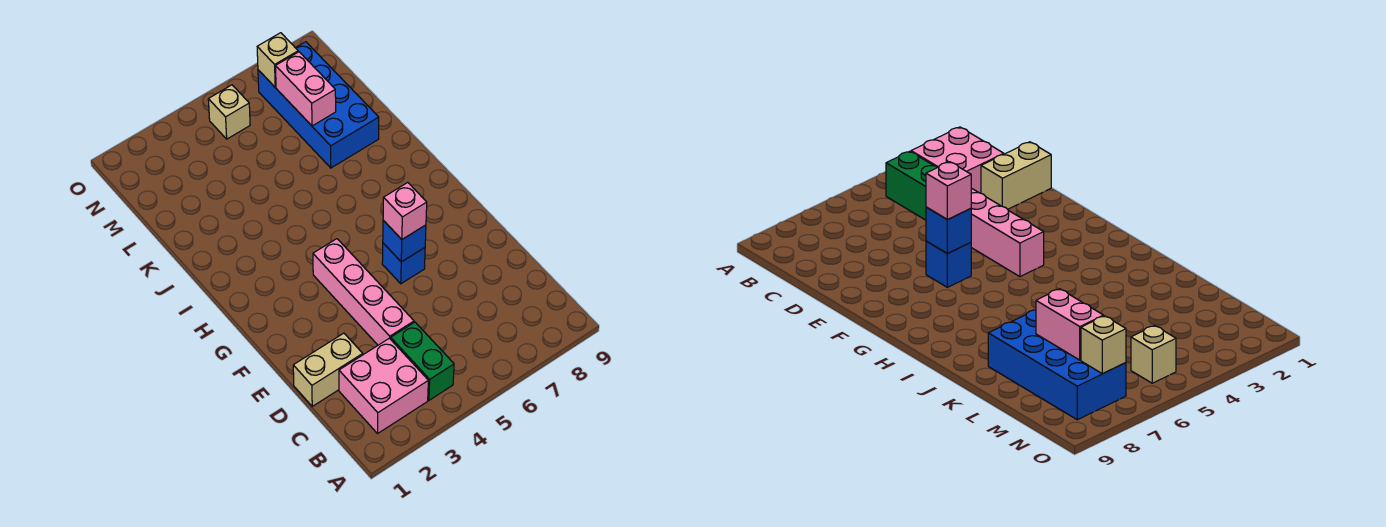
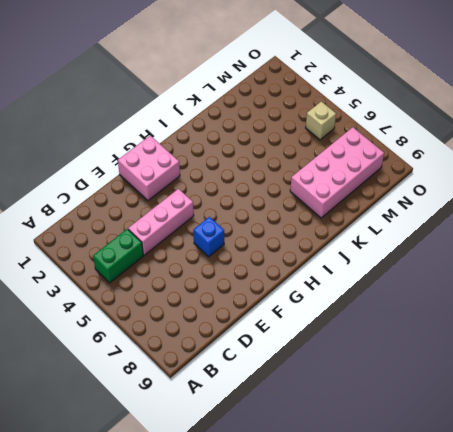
pink brick D4:F4 level 1 -> pink brick D4:G4 level 1
pink brick F1:G2 level 1 -> pink brick B2:C3 level 1
pink brick K7:N8 level 1 -> blue brick K7:N8 level 1
none -> tan brick D1:D2 level 1
none -> blue brick F6 level 2

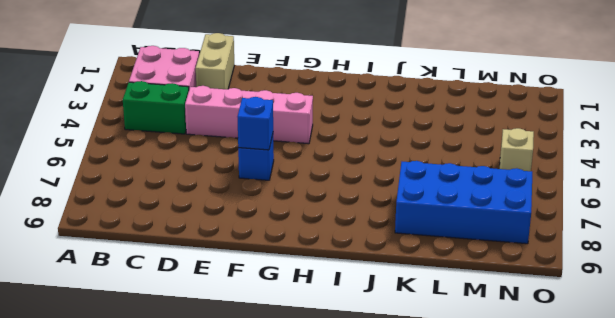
none -> pink brick L7:M7 level 2
none -> tan brick N7 level 2

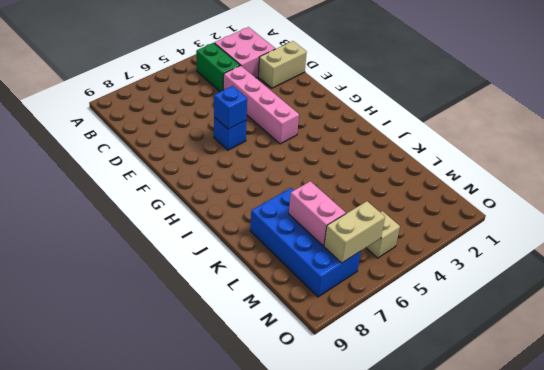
tan brick N6:N7 level 2 -> tan brick N7 level 2
none -> pink brick F6 level 3

